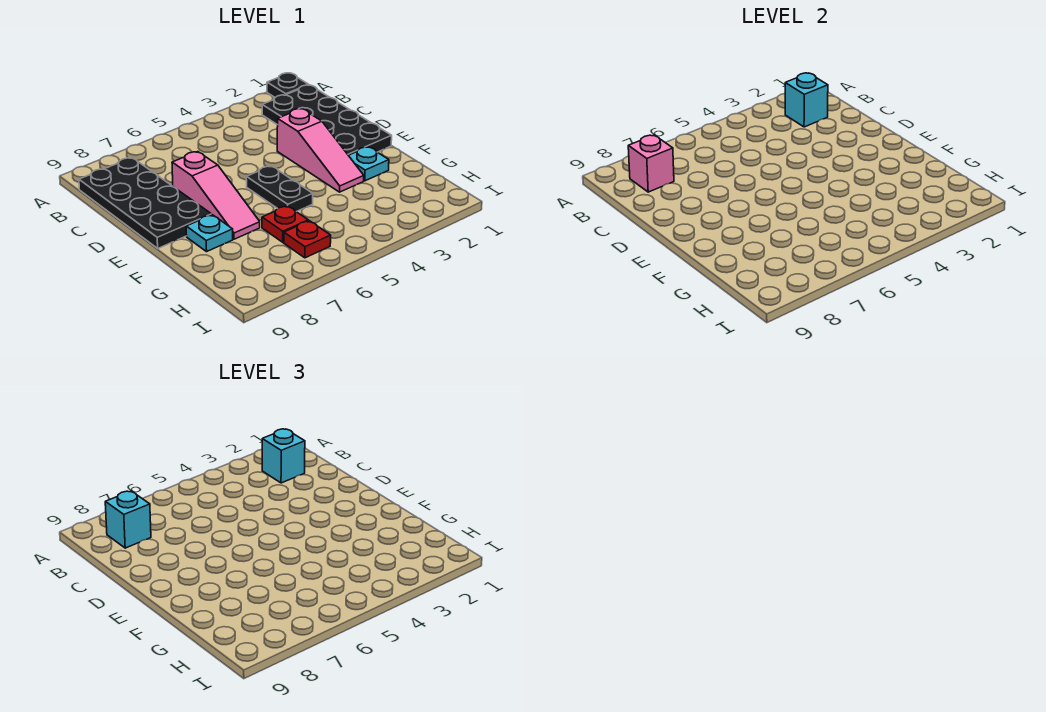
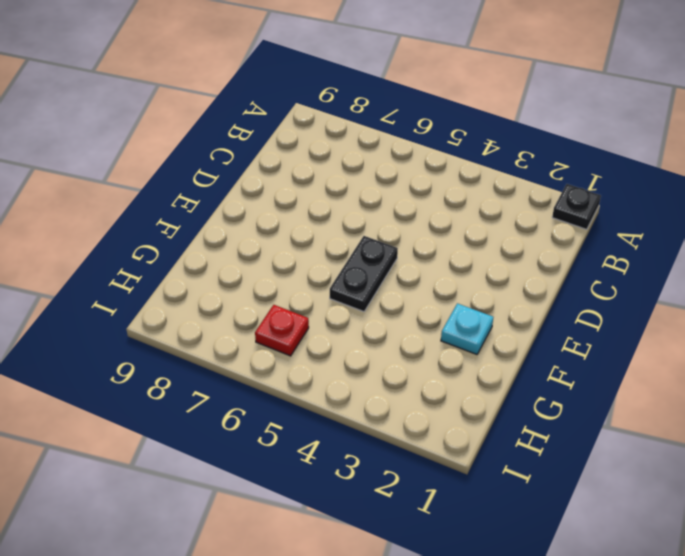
none -> black plate B1:E2 level 1
none -> black plate B8:E9 level 1
none -> pink slope D3:F3 level 1 top D

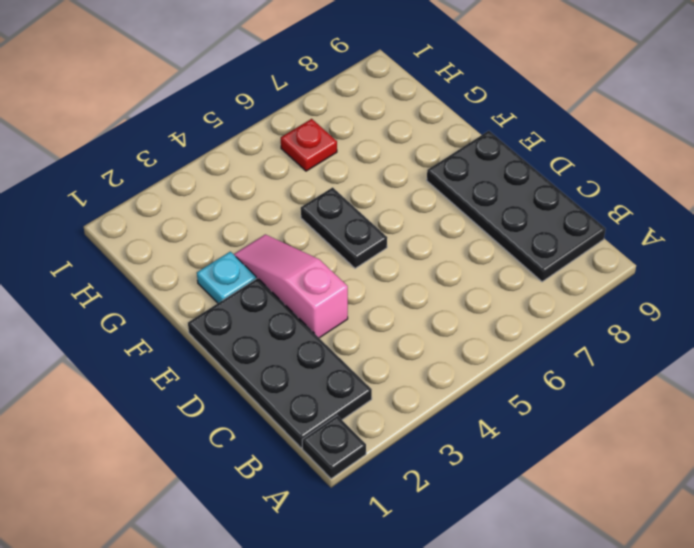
none -> pink slope D7:F7 level 1 top D
none -> cyan plate F8 level 1
none -> red plate G6 level 1

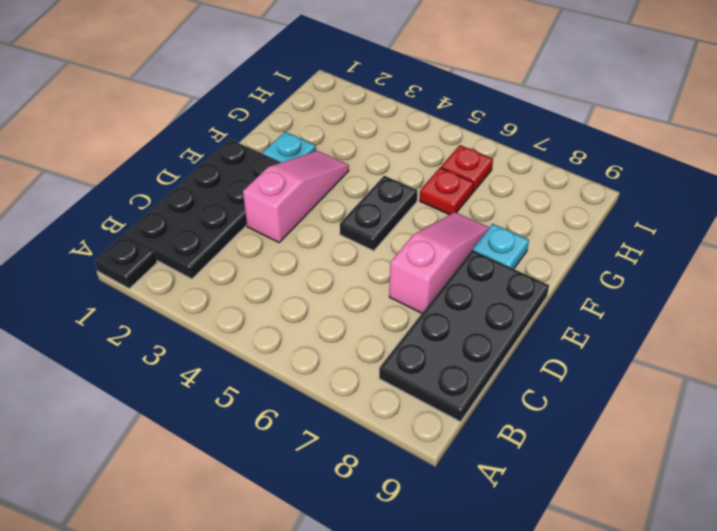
none -> cyan brick B2 level 2
none -> pink brick B8 level 2
none -> cyan brick B2 level 3

